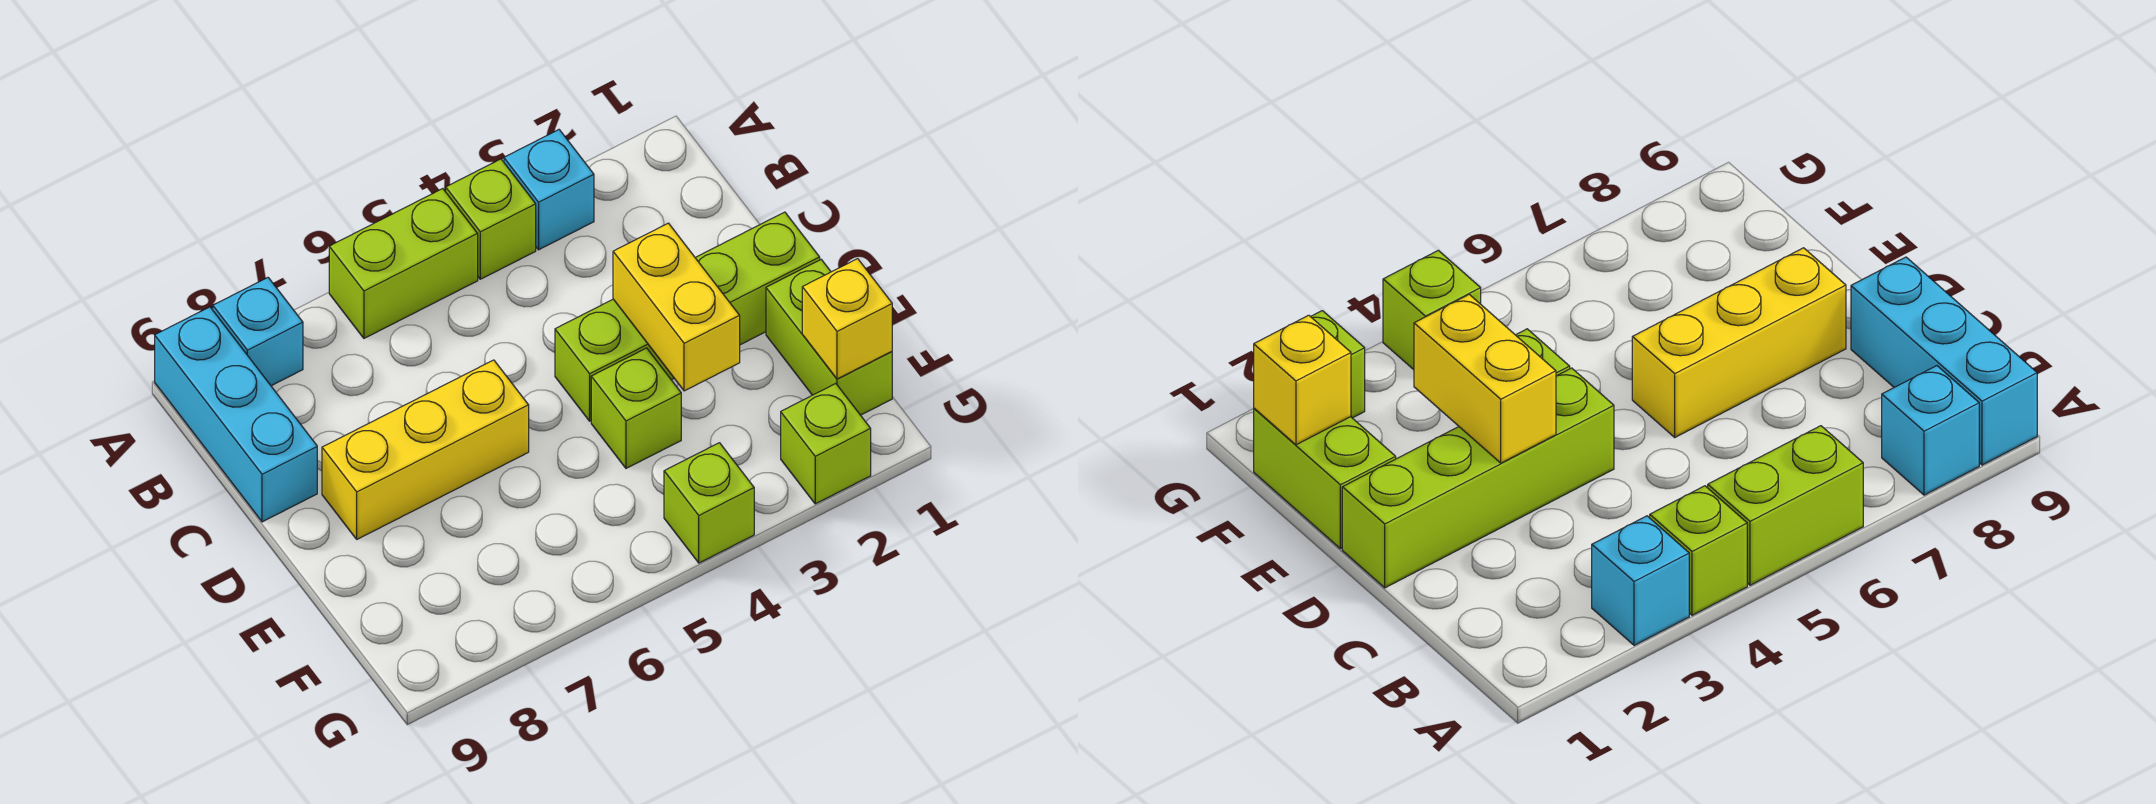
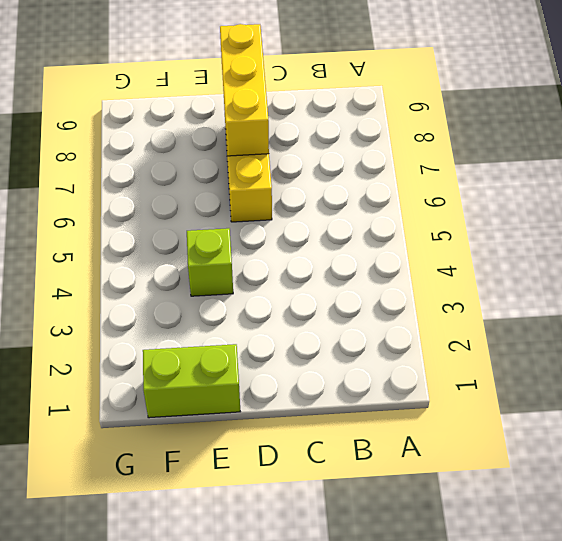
yellow brick D7:D9 level 2 -> none
none -> cyan brick A3 level 1
none -> lime brick A4 level 1
none -> lime brick A5:A6 level 1

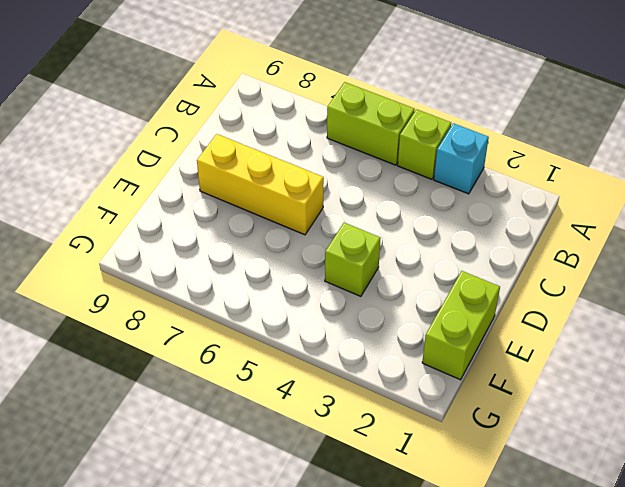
none -> cyan brick A8 level 1
none -> cyan brick A9:C9 level 1
none -> lime brick D1:D4 level 1

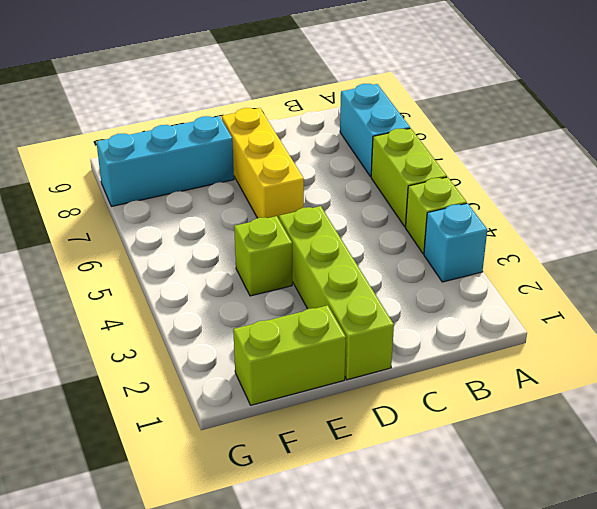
cyan brick A7:A8 level 1 -> cyan brick A8 level 1
cyan brick E8:G8 level 1 -> cyan brick A9:C9 level 1
none -> lime brick G2 level 1
none -> lime brick G4 level 1
none -> yellow brick D3:E3 level 2

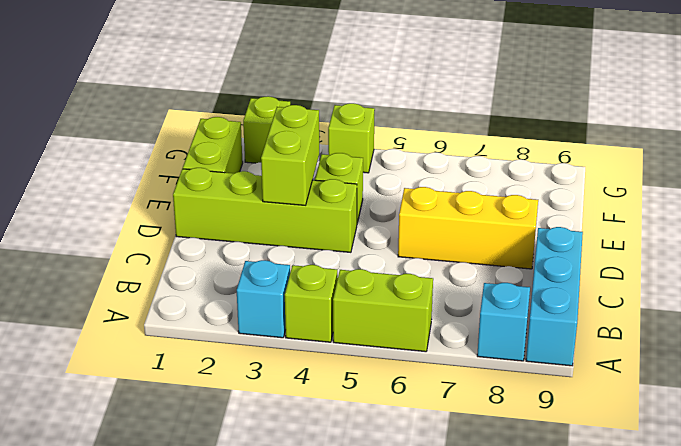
lime brick D3:E3 level 2 -> yellow brick D3:E3 level 2
none -> yellow brick F1 level 2

